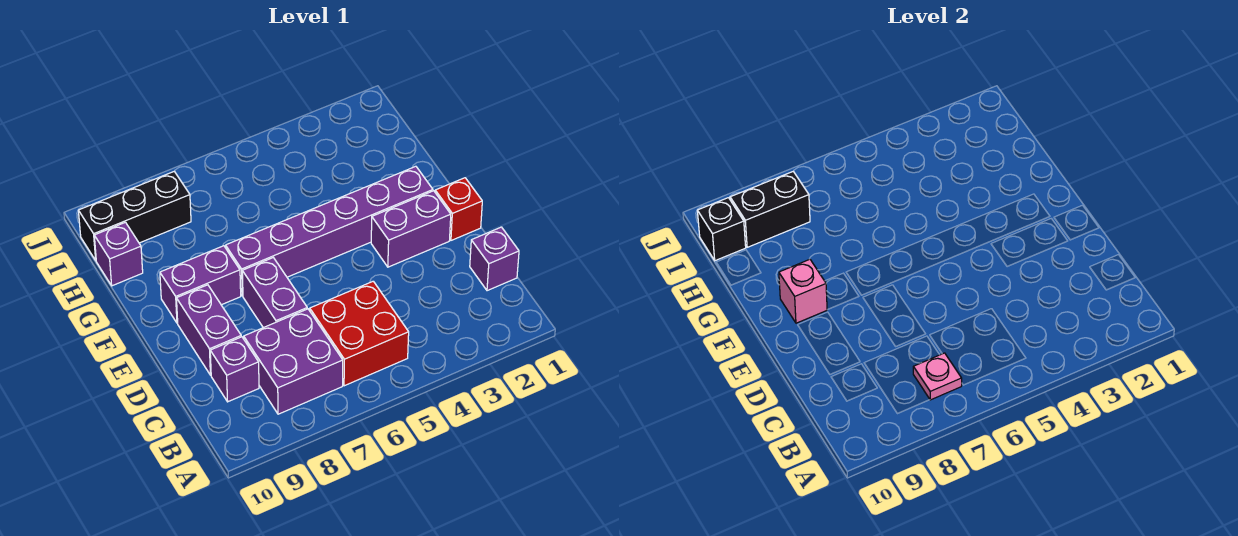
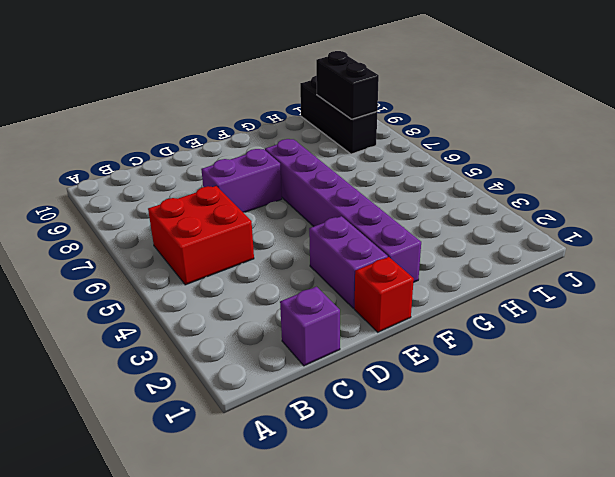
none -> purple brick B7:C8 level 1
none -> purple brick C9 level 1
none -> purple brick D9:E9 level 1

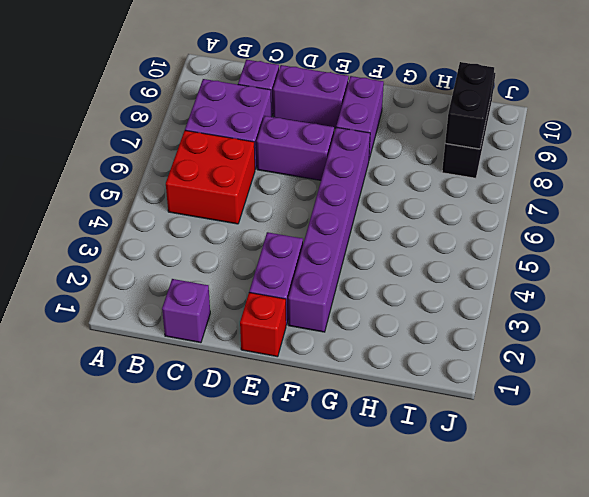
none -> purple brick H10 level 1
none -> pink plate B7 level 2
none -> pink brick F9 level 2

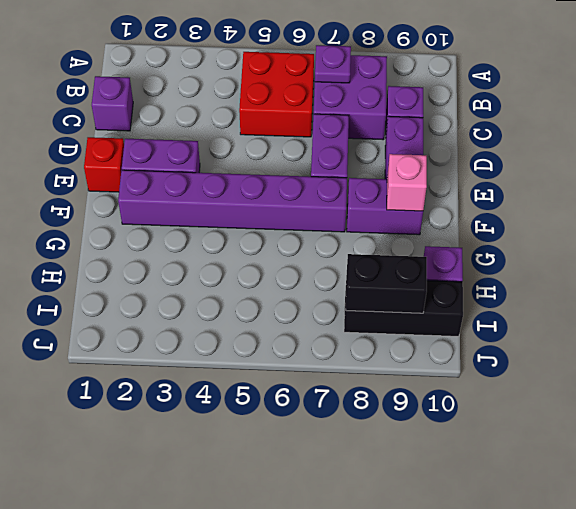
purple plate B7 level 2 -> pink plate B7 level 2
none -> black brick I10 level 2

